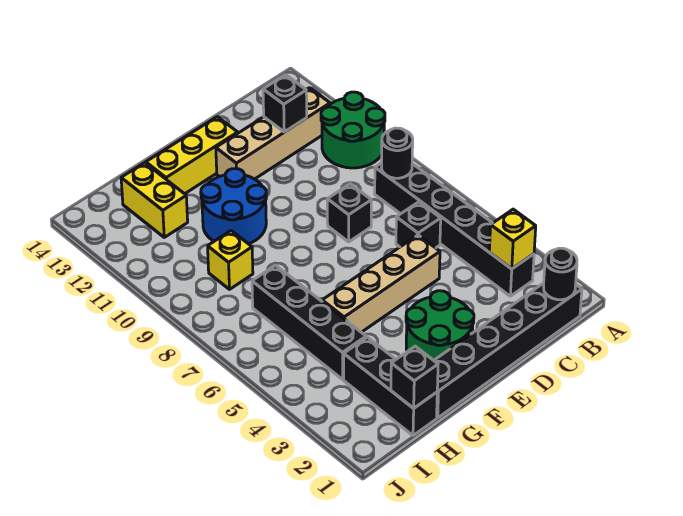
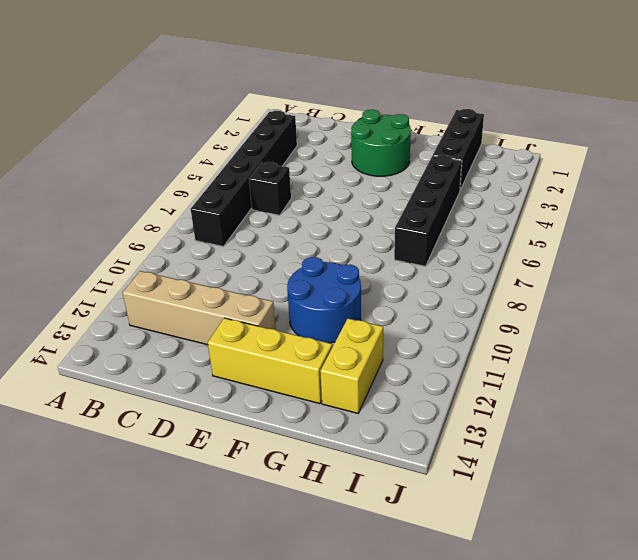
none -> green round brick A10:B11 level 1
none -> black brick B1:G1 level 1
none -> tan brick D5:G5 level 1

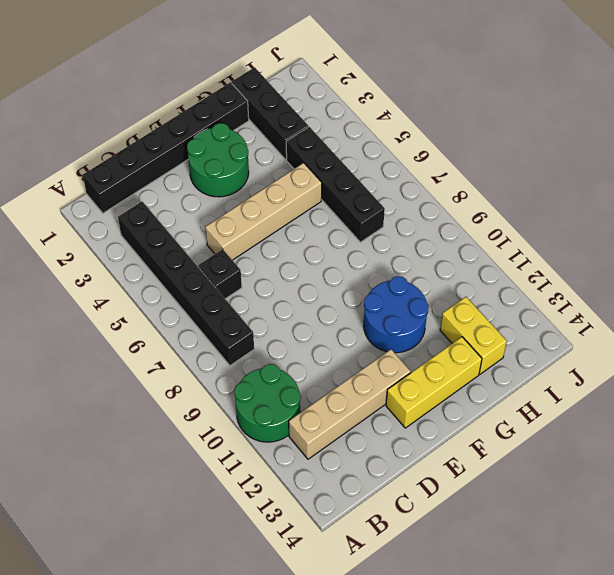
none -> black brick D8 level 1
none -> yellow brick H9 level 1
none -> black round brick B1 level 2

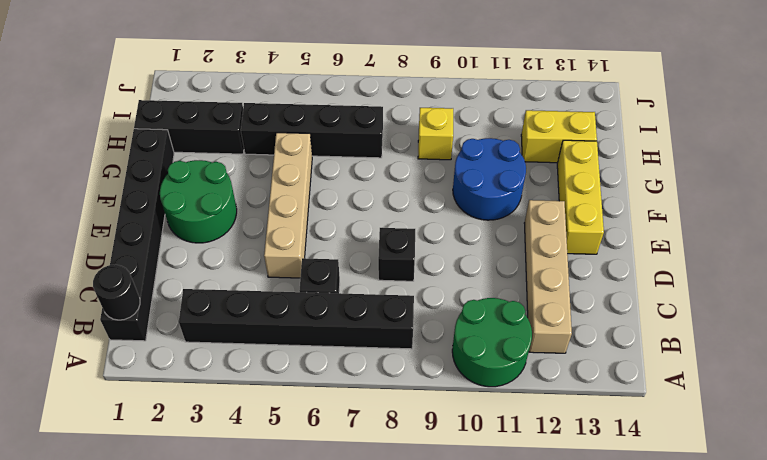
none -> yellow brick B3 level 2
none -> black round brick B8 level 2
none -> black brick C12 level 2

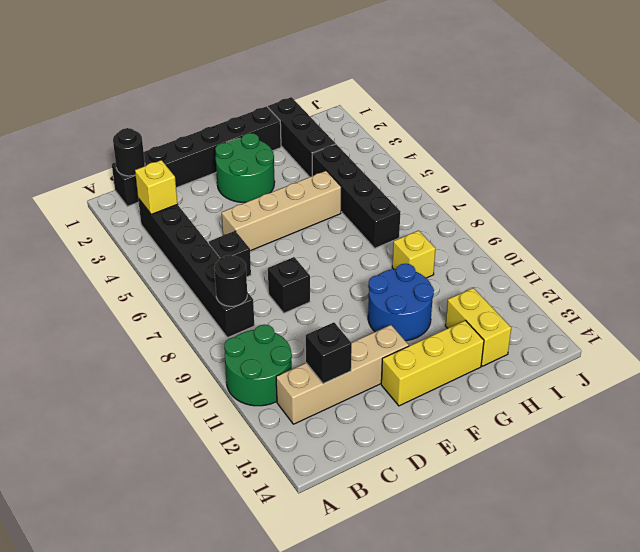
none -> black brick H1 level 2

